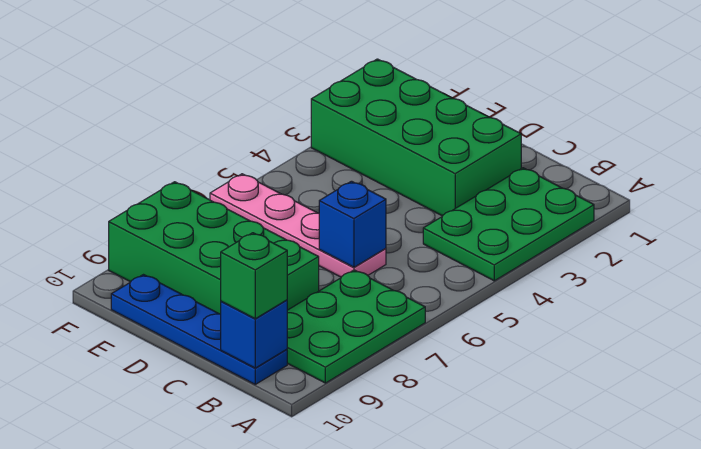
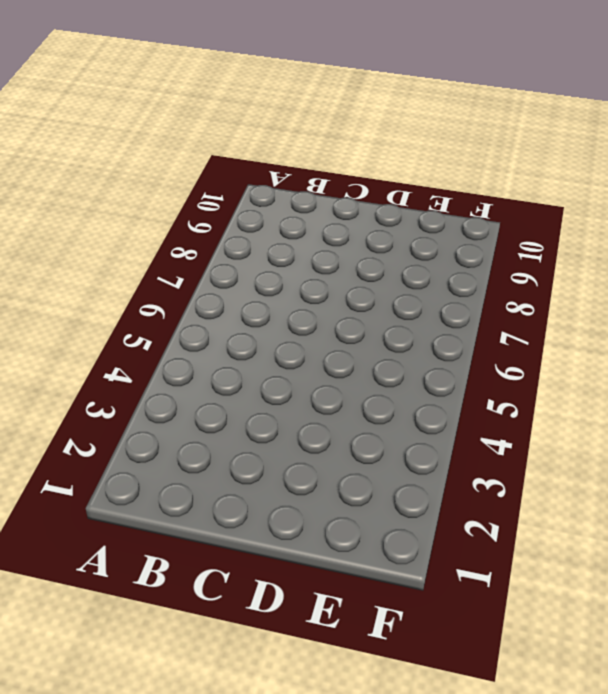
none -> green plate A2:B4 level 1
none -> green plate A7:B9 level 1

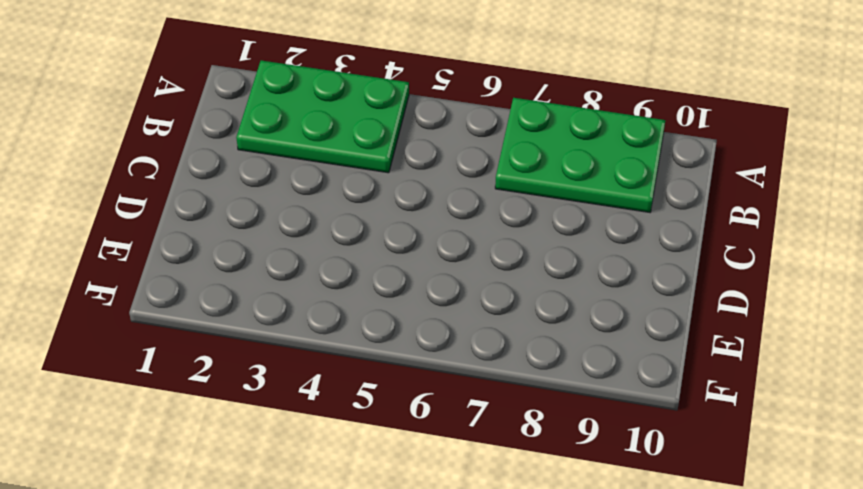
none -> blue plate B10:E10 level 1
none -> green brick C2:F3 level 1

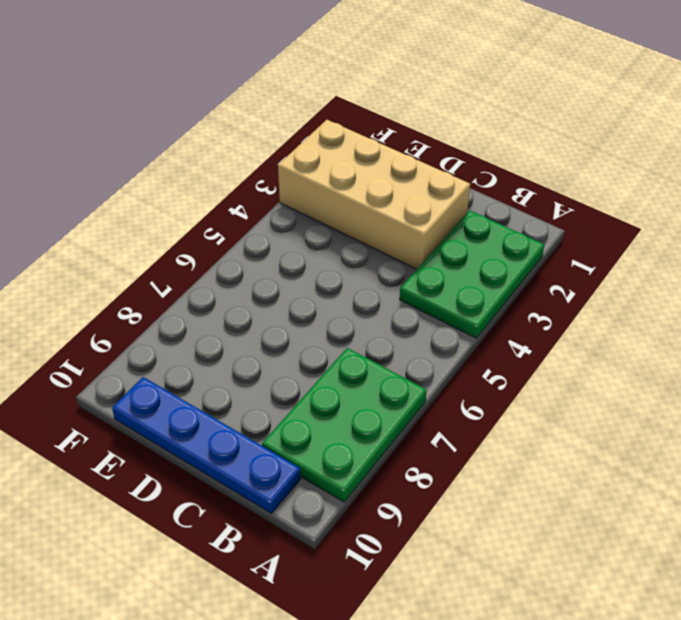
tan brick C2:F3 level 1 -> green brick C2:F3 level 1
none -> pink plate C6:F6 level 1
none -> green brick C8:F9 level 1

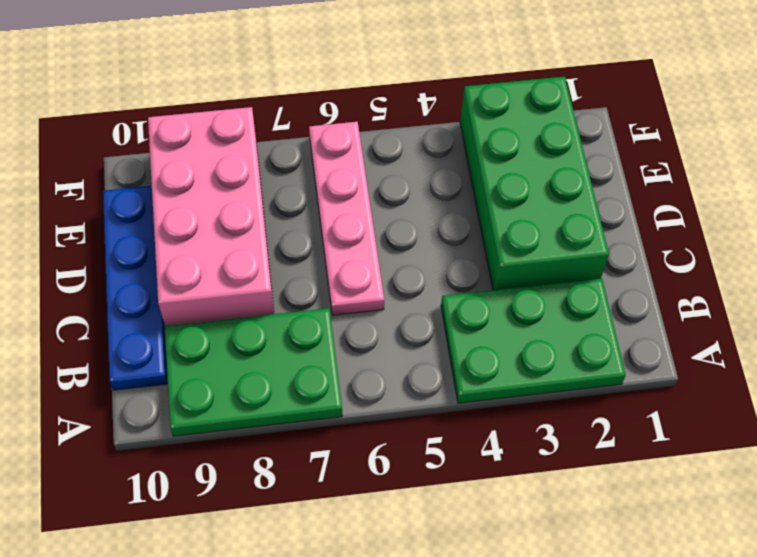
pink brick C8:F9 level 1 -> green brick C8:F9 level 1
none -> blue brick B10 level 2
none -> blue brick C6 level 2

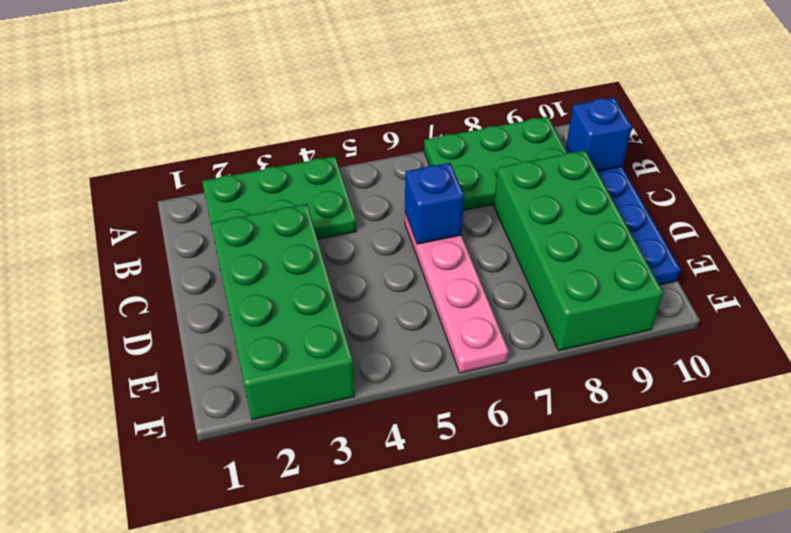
none -> green brick B10 level 3

